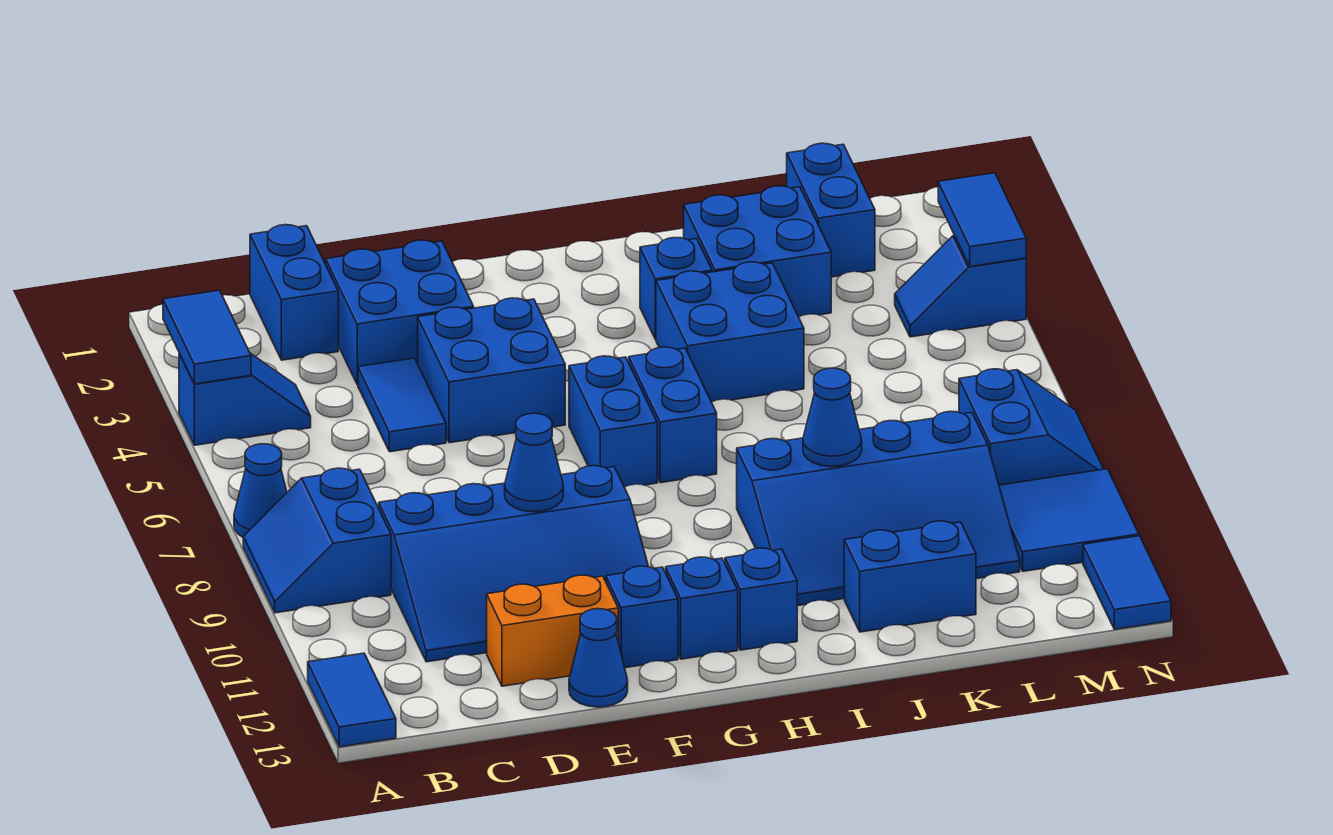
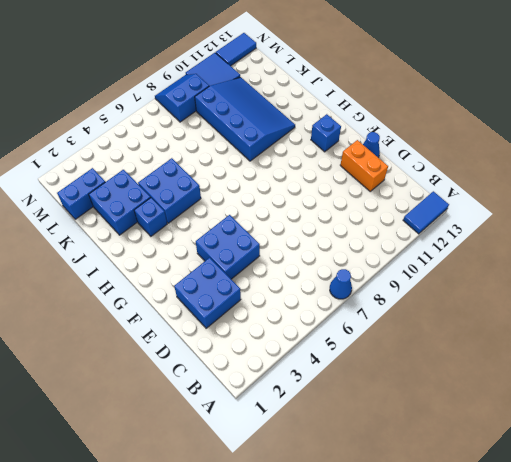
none -> blue slope A4:B4 level 1 top A
none -> blue slope A8:B9 level 1 top B
none -> blue brick C1:C2 level 1
none -> blue slope C9:F11 level 1 top 9

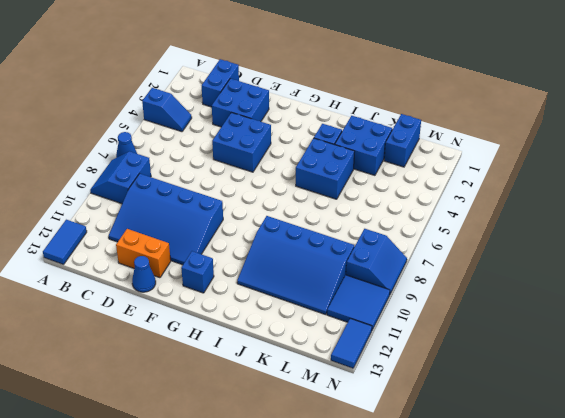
none -> blue tile D4:D5 level 1
none -> blue brick F12 level 1
none -> blue brick G6:G7 level 1
none -> blue brick H6:H7 level 1

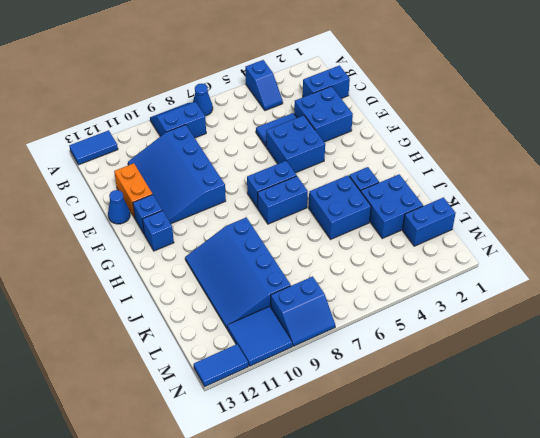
none -> blue brick H12 level 1
none -> blue brick J12:K12 level 1
none -> blue slope M4:N4 level 1 top N
none -> blue tile A3:A4 level 2

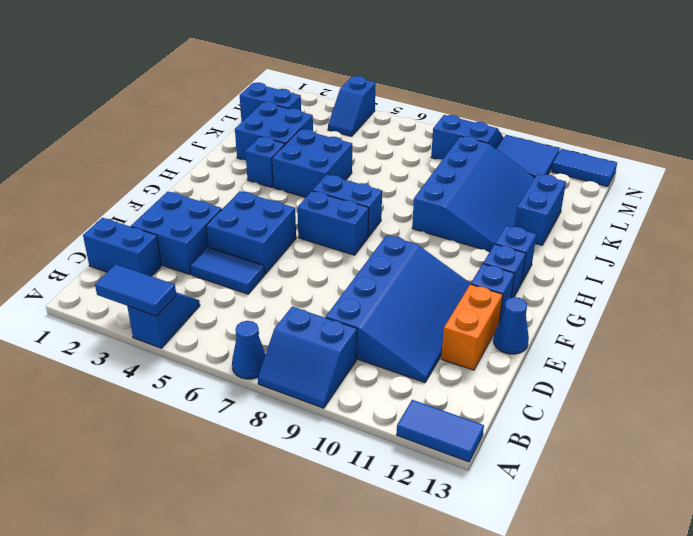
none -> blue cone E9 level 2
none -> blue cone J9 level 2
none -> blue tile N3:N4 level 2

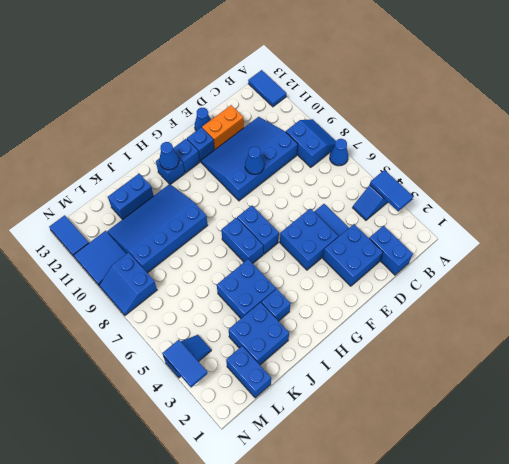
blue cone H12 level 2 -> blue cone J9 level 2

